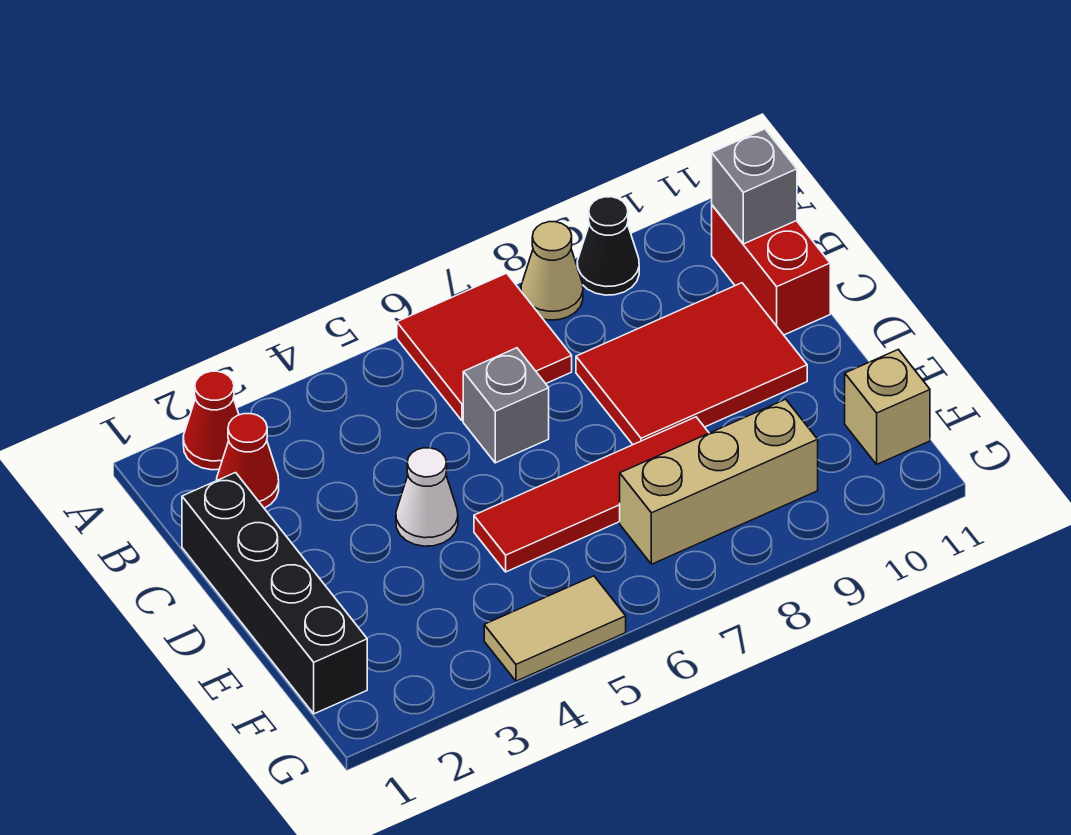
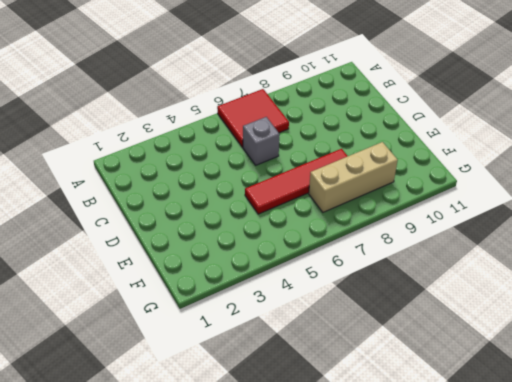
none -> red cone A2 level 1
none -> tan cone A8 level 1
none -> black cone A9 level 1

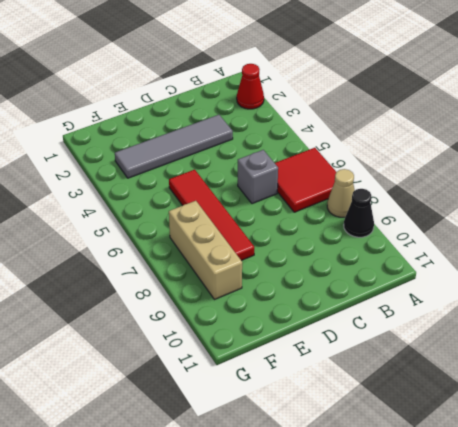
grey tile C3:F3 level 1 -> none
none -> red cone B2 level 1
none -> red brick B11:C11 level 1
none -> black brick C1:F1 level 1

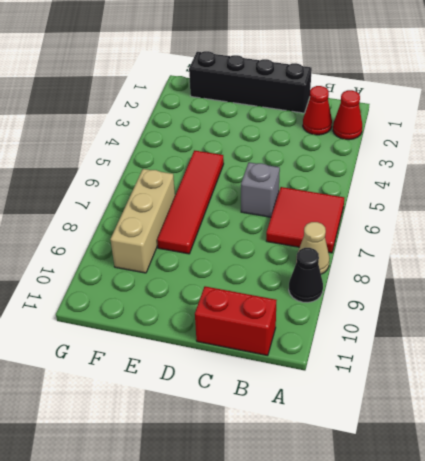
none -> red tile C8:D10 level 1
none -> white cone D4 level 1
none -> tan brick F11 level 1

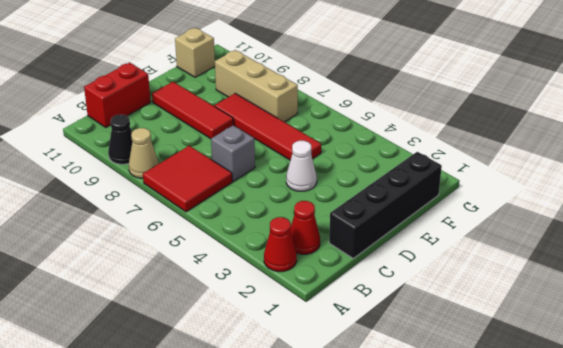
red tile D8:D10 level 1 -> red tile C8:D10 level 1
none -> tan tile G4:G5 level 1
none -> grey brick B11 level 2

